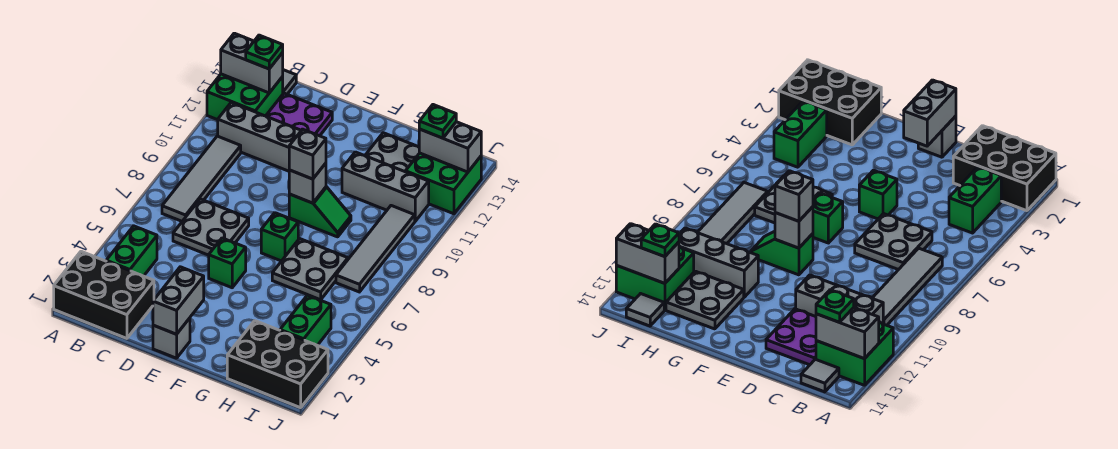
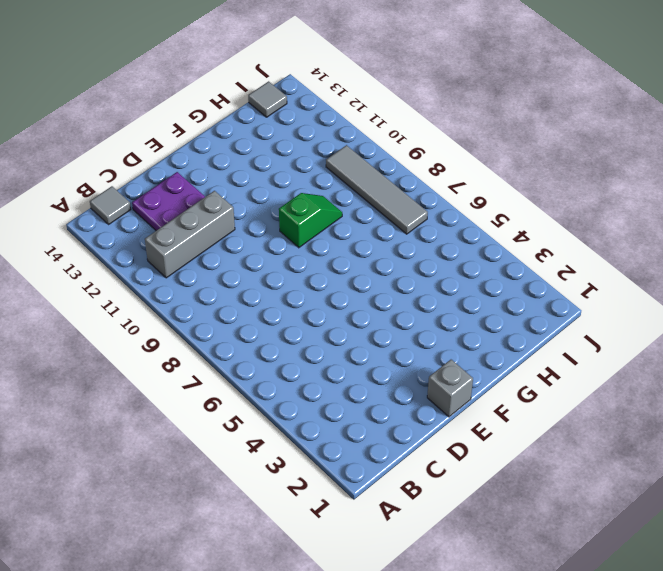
none -> black brick A1:C2 level 1
none -> green brick A12:B13 level 1
none -> green brick B3:B4 level 1

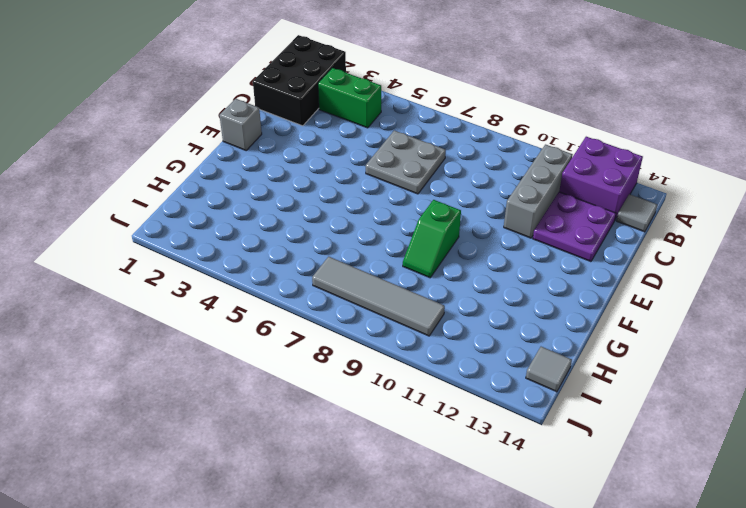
purple brick A12:B13 level 1 -> green brick A12:B13 level 1
none -> grey tile B7:B10 level 1
none -> green brick E5 level 1
none -> green brick F7 level 1

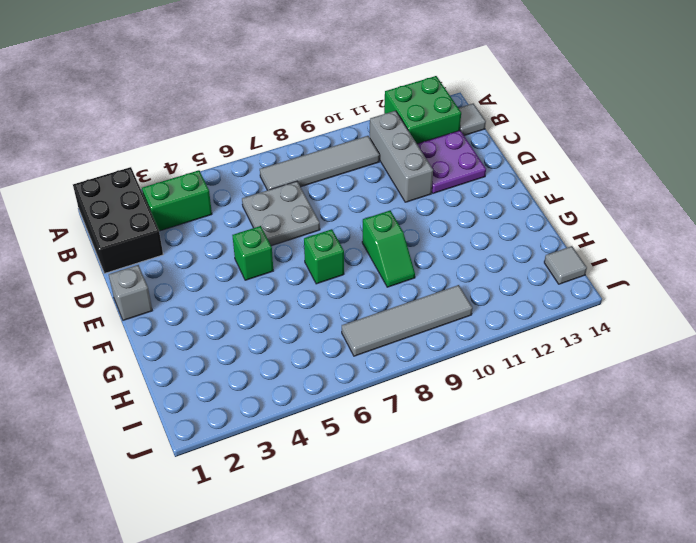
none -> grey plate G6:H7 level 1
none -> grey brick G11:I11 level 1
none -> grey plate G12:H13 level 1

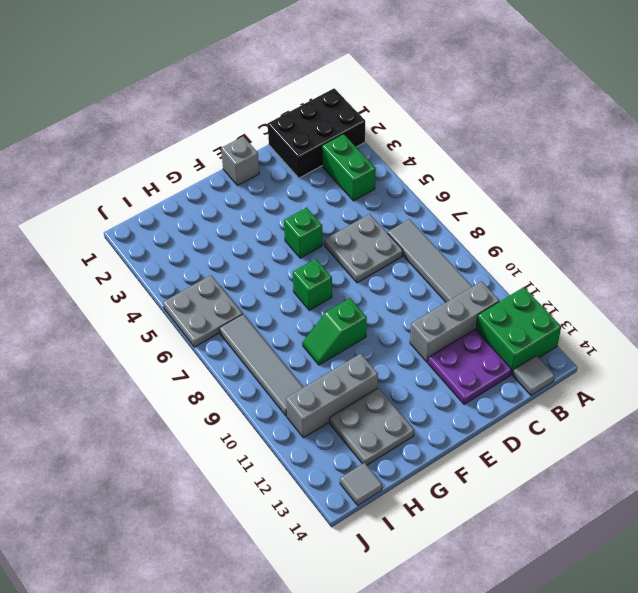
grey plate I5:J6 level 1 -> grey plate G6:H7 level 1
none -> black brick H1:J2 level 1
none -> green brick I3:I4 level 1
none -> green brick I12:J13 level 1

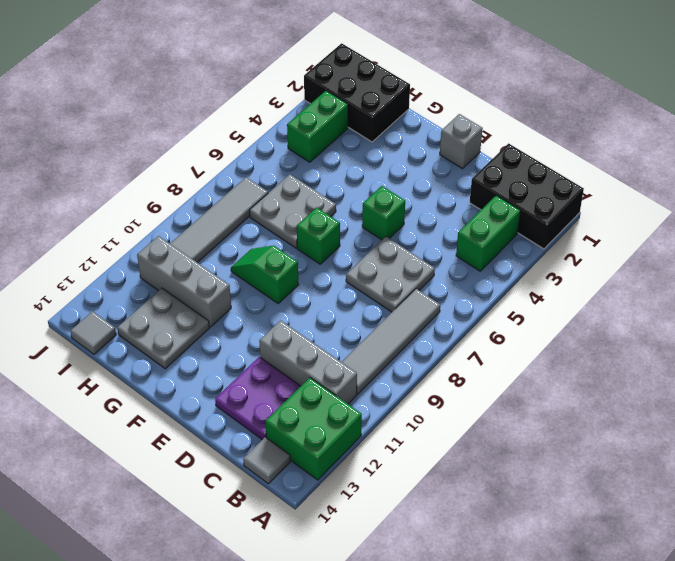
none -> green brick I12:J13 level 1
none -> grey brick A13:B13 level 2
none -> grey brick E1:E2 level 2

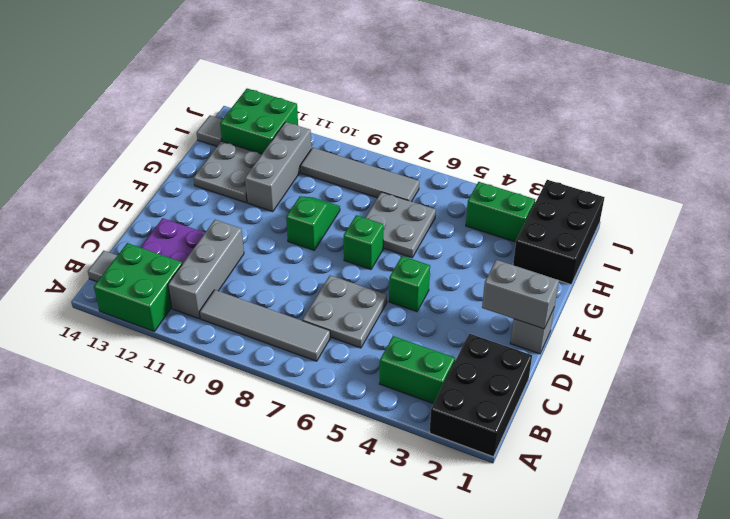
none -> grey brick A13:B13 level 2
none -> grey brick F9 level 2
none -> grey brick I13:J13 level 2

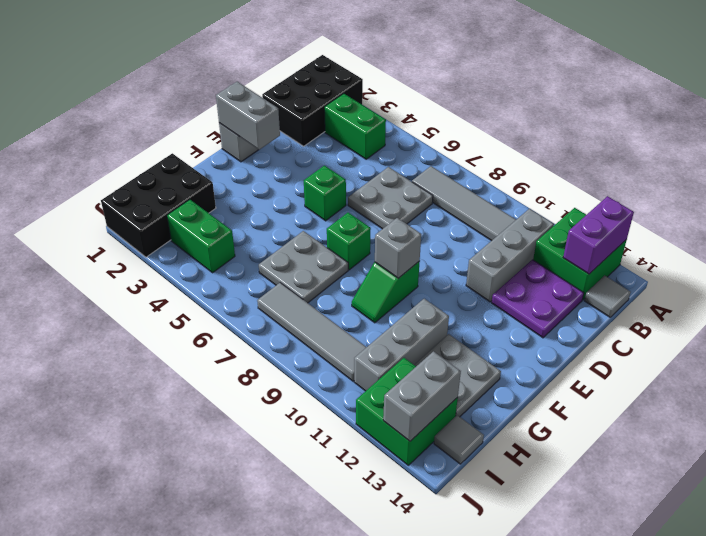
purple brick A13:B13 level 2 -> grey brick A13:B13 level 2
none -> green plate B13 level 3
none -> grey brick F9 level 3
none -> green plate I13 level 3

